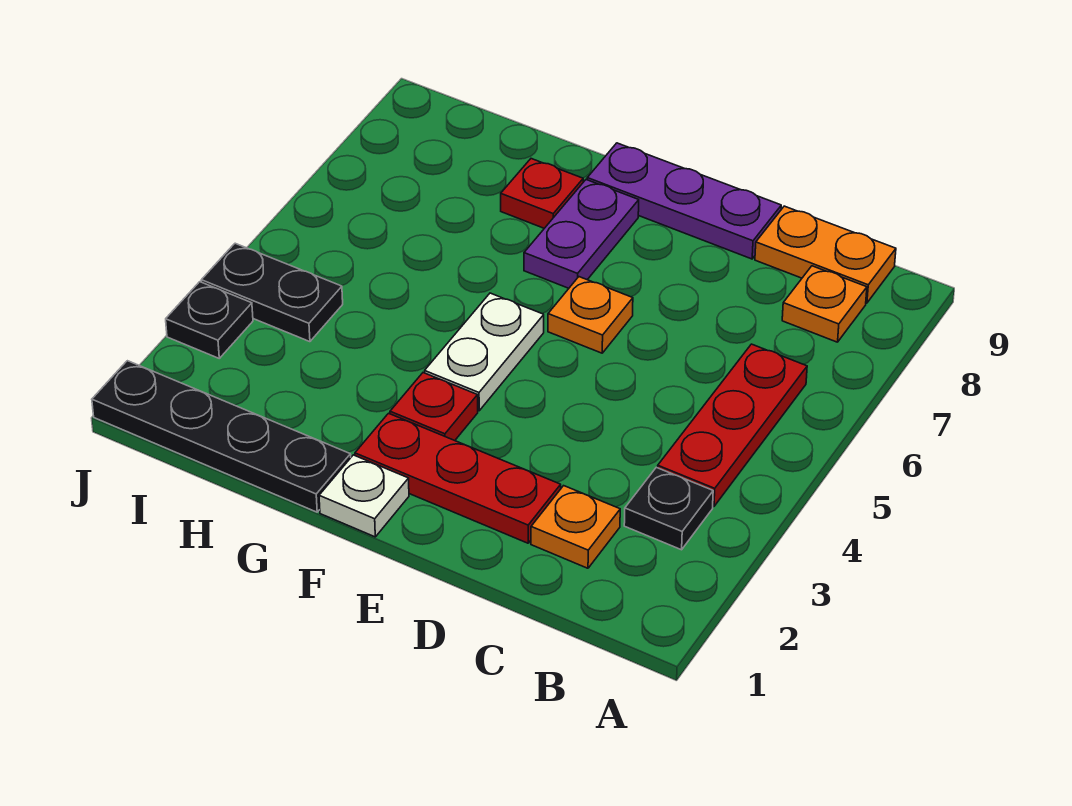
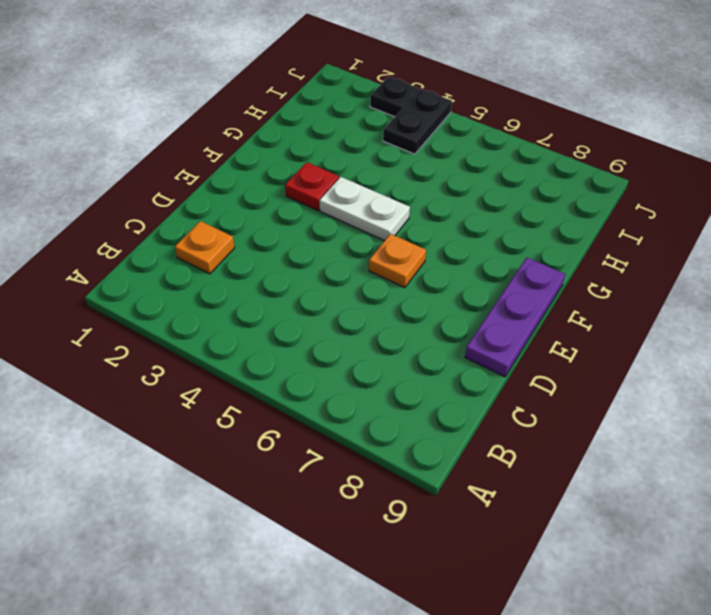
none -> black plate B3 level 1
none -> red plate B4:B6 level 1
none -> orange plate B8 level 1

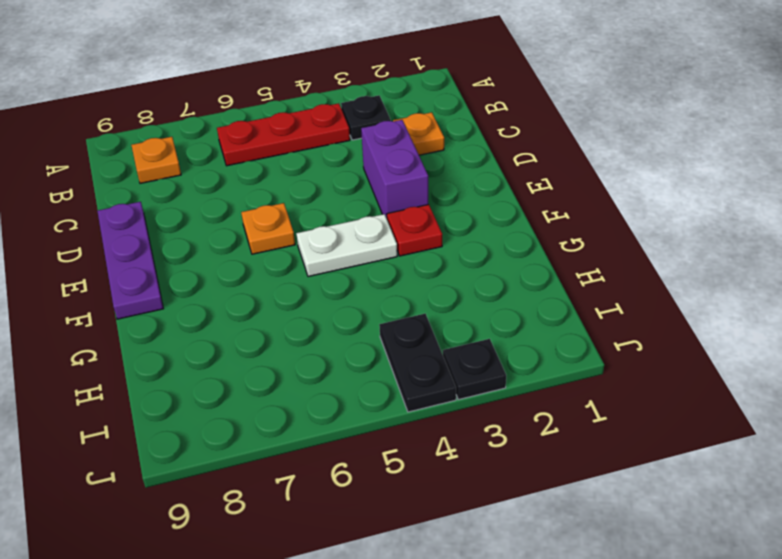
purple brick D3:E3 level 1 -> none
none -> orange plate B9:C9 level 1
none -> red plate D2:F2 level 1
none -> white plate F1 level 1

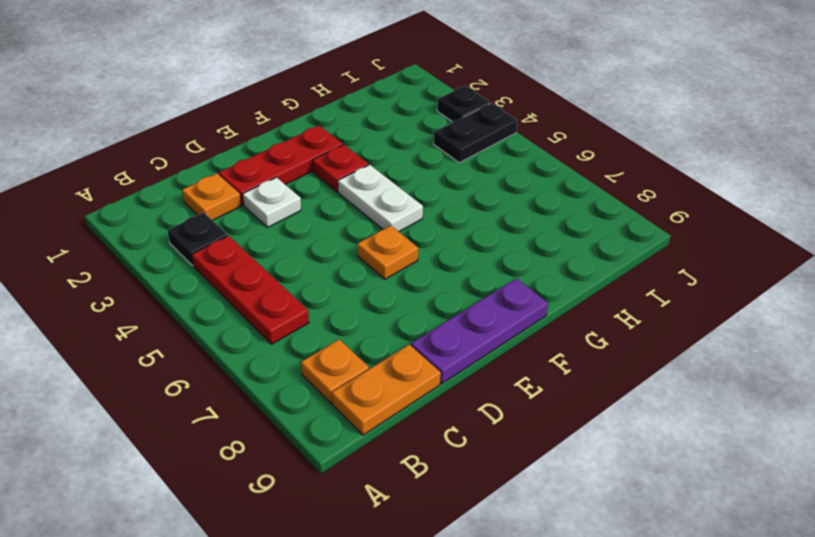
white plate D3 level 1 -> white plate F1 level 1
none -> purple plate F7:F8 level 1
none -> black plate G1:J1 level 1
none -> red plate G8 level 1

